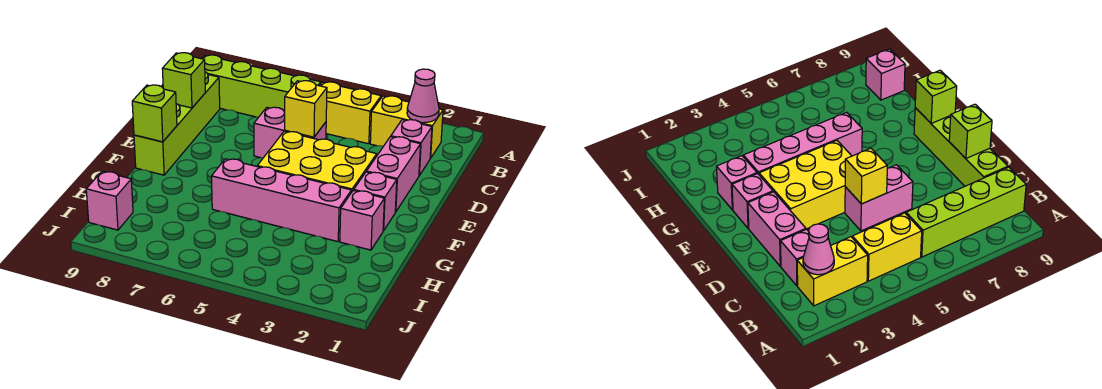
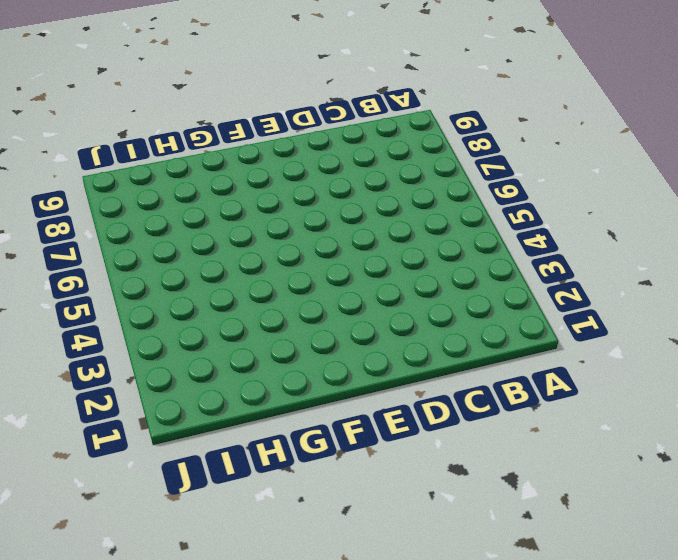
none -> yellow brick B2:B3 level 1
none -> yellow brick B4:B5 level 1
none -> lime brick B6:B9 level 1

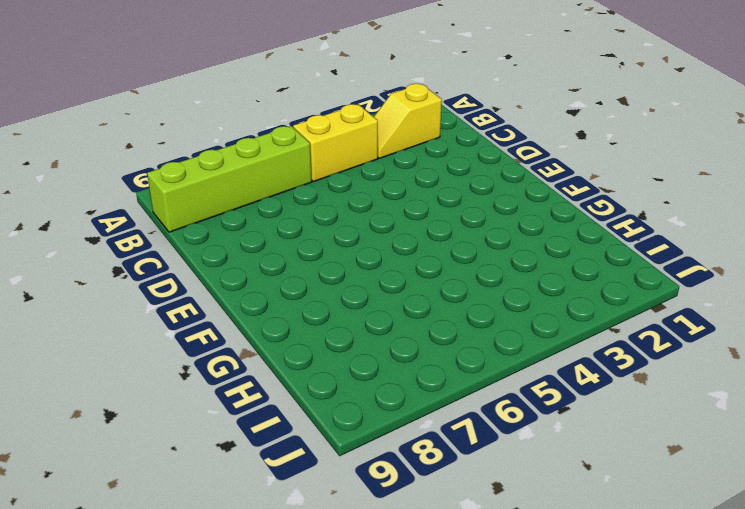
yellow slope B2:B3 level 1 top 2 -> yellow brick B2:B3 level 1
none -> pink brick C2 level 1
none -> lime brick C9:F9 level 1
none -> pink brick D2:E2 level 1

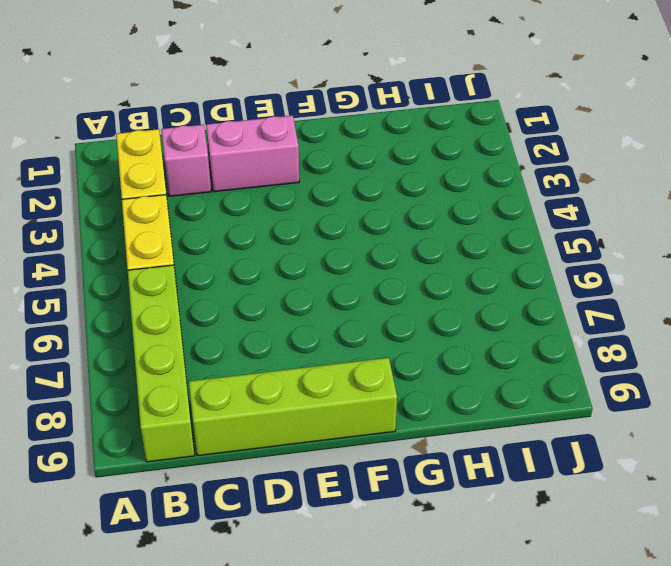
none -> pink brick D5:D6 level 1
none -> yellow brick E3:F5 level 1
none -> pink brick F2 level 1

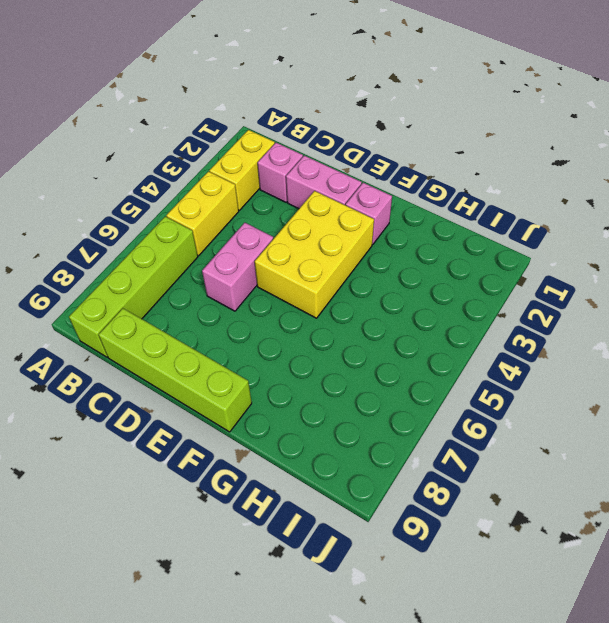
none -> pink brick G2 level 1
none -> pink brick G3:G6 level 1
none -> pink brick I9 level 1

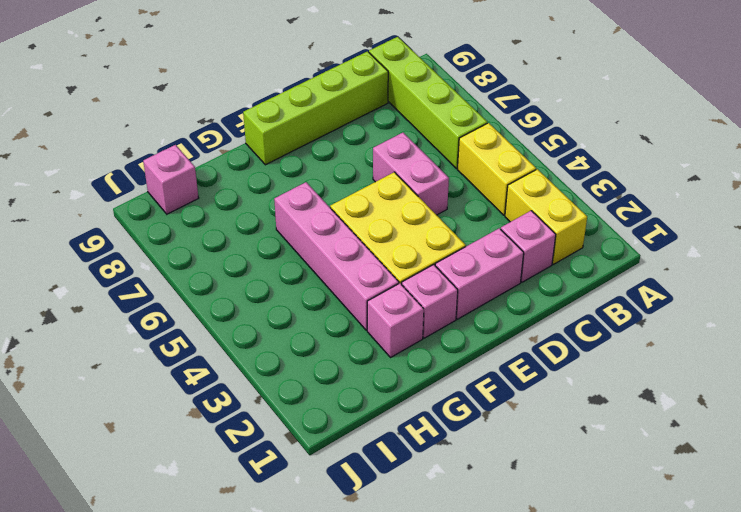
none -> pink cone B2 level 2
none -> yellow brick D5 level 2
none -> lime brick D9 level 2

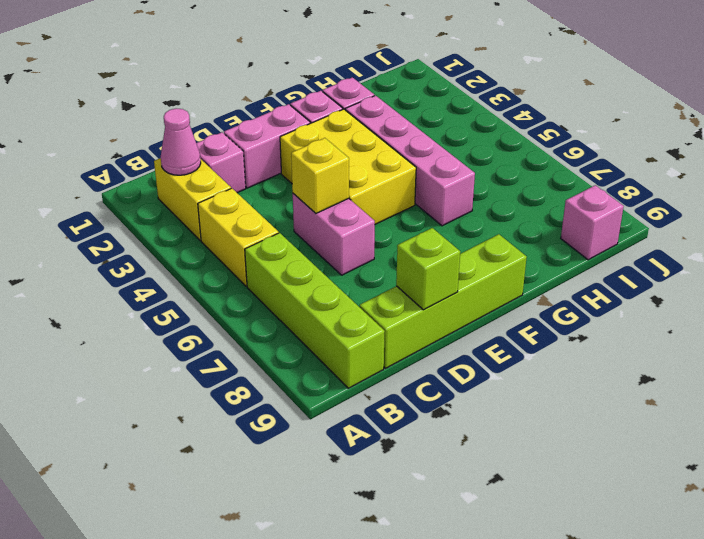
none -> lime brick F9 level 2

